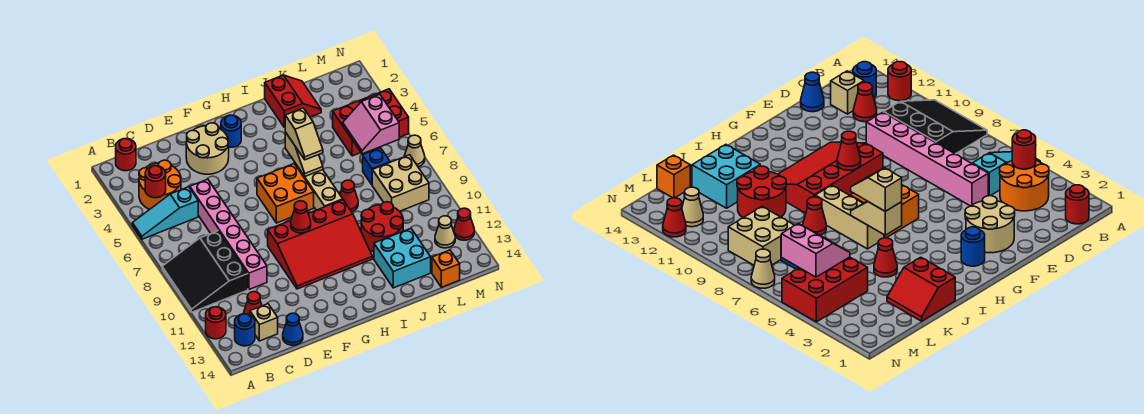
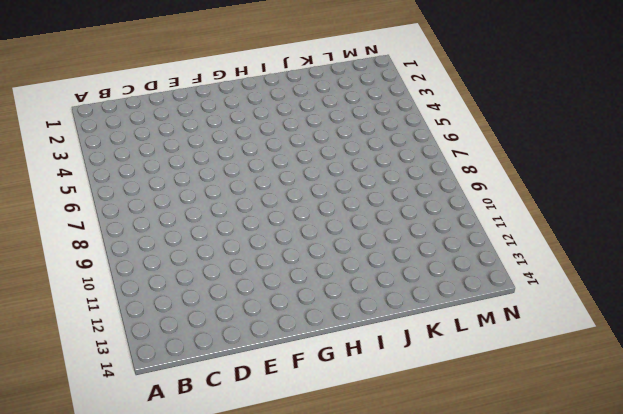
none -> cyan slope A5:C5 level 1 top C
none -> black slope A8:C10 level 1 top C
none -> red round brick A12 level 1
none -> red round brick B1 level 1

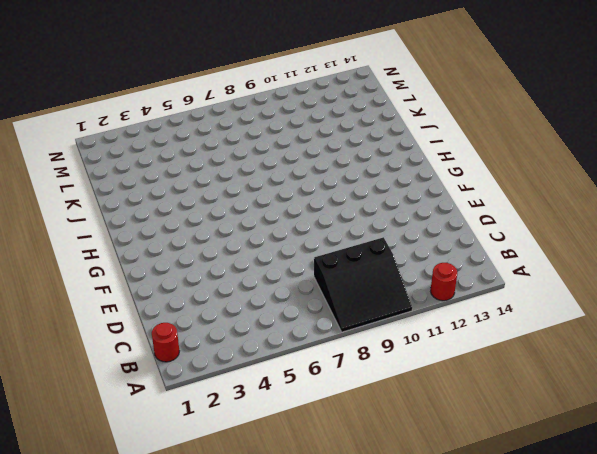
none -> cyan slope A5:C5 level 1 top C
none -> orange round brick B3:C4 level 1
none -> blue round brick B13 level 1
none -> red cone C12 level 1

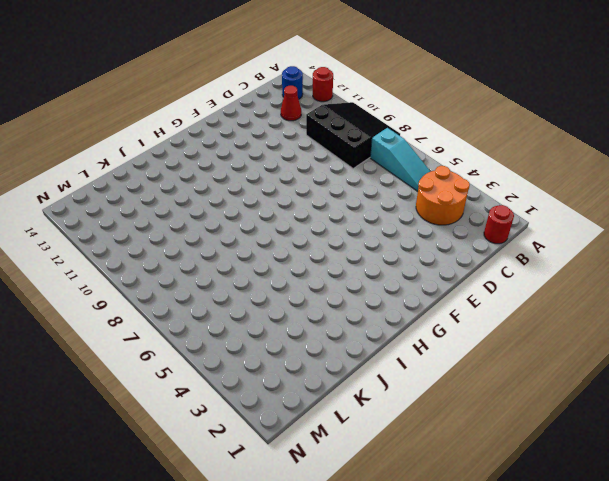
cyan slope B5:B7 level 1 top 7 -> cyan slope A5:C5 level 1 top C
none -> tan brick C13 level 1
none -> pink brick D5:D10 level 1
none -> blue cone D14 level 1
none -> tan round brick E2:F3 level 1

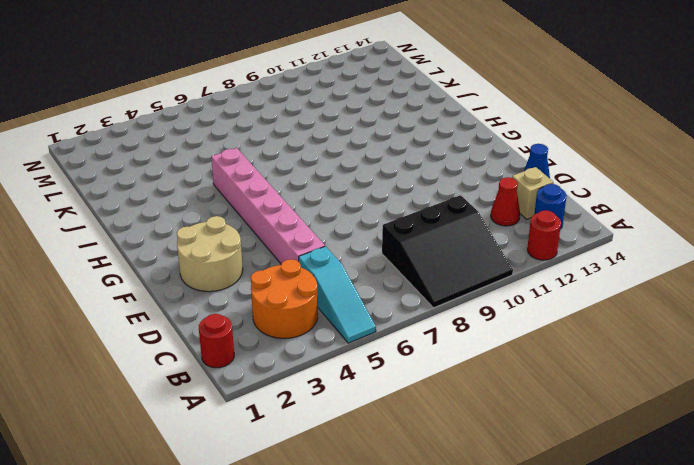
pink brick D5:I5 level 1 -> pink brick D5:D10 level 1
none -> red slope F9:I11 level 1 top 9
none -> blue round brick G2 level 1
none -> orange brick G6:H7 level 1
none -> tan brick I6:I8 level 1

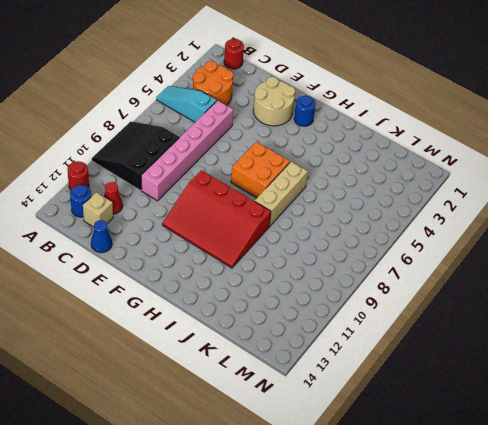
none -> red slope J1:K2 level 1 top J
none -> red cone J4 level 1
none -> red cone J8 level 1
none -> red round brick J10:K11 level 1

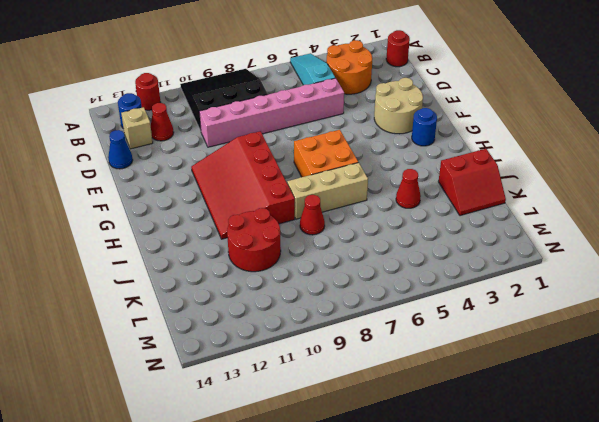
none -> cyan brick J12:K13 level 1
none -> red brick L4:N5 level 1
none -> blue brick L7 level 1
none -> tan brick L8:M9 level 1

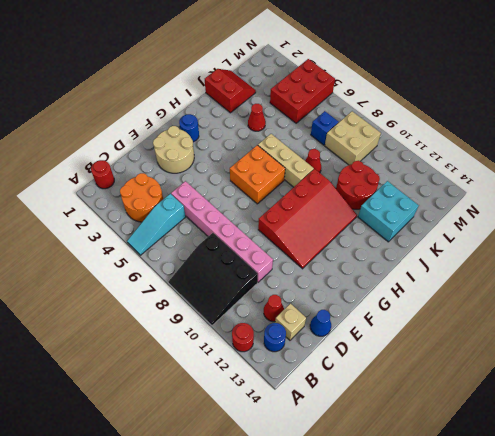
none -> orange brick L14 level 1
none -> tan cone M12 level 1
none -> tan cone N7 level 1
none -> red cone N12 level 1

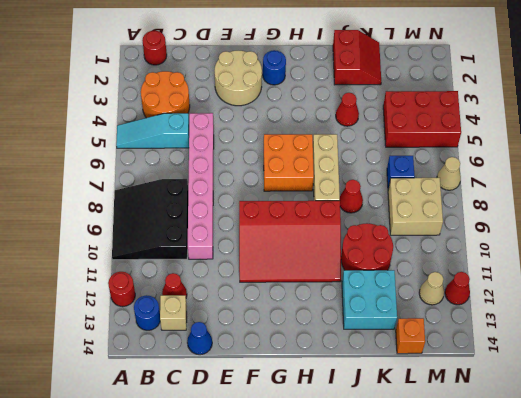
none -> red round brick B4 level 2
none -> red cone G9 level 2
none -> tan slope I5:I6 level 2 top 5
none -> pink slope L5:M6 level 2 top M

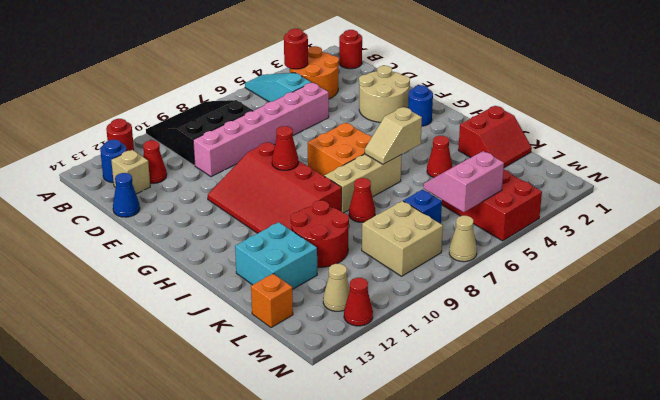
none -> tan slope I5:I6 level 3 top 5

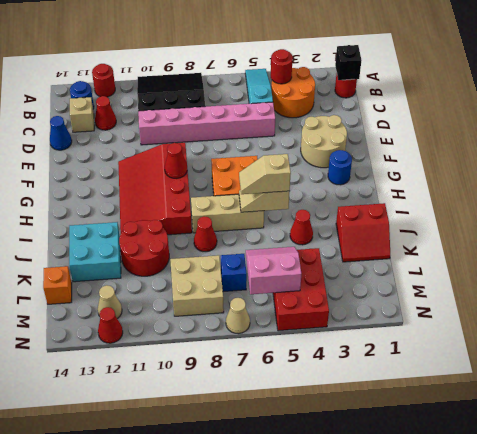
black brick B1 level 2 -> none

